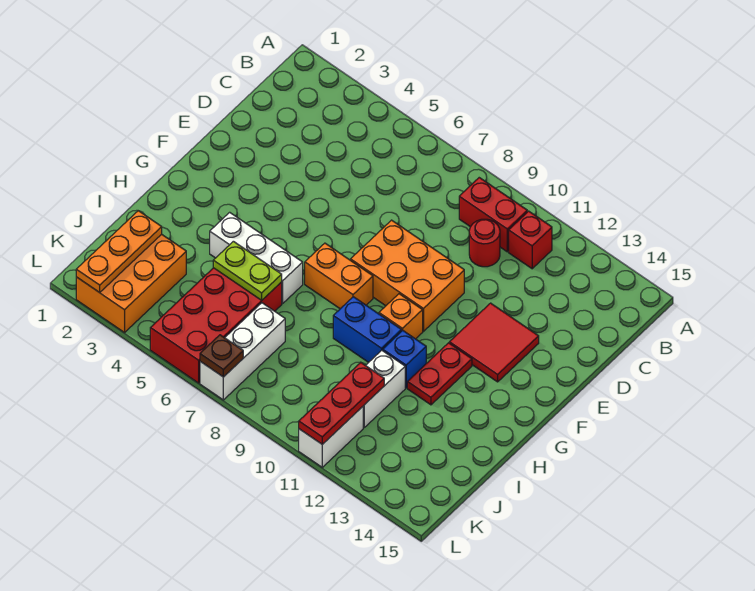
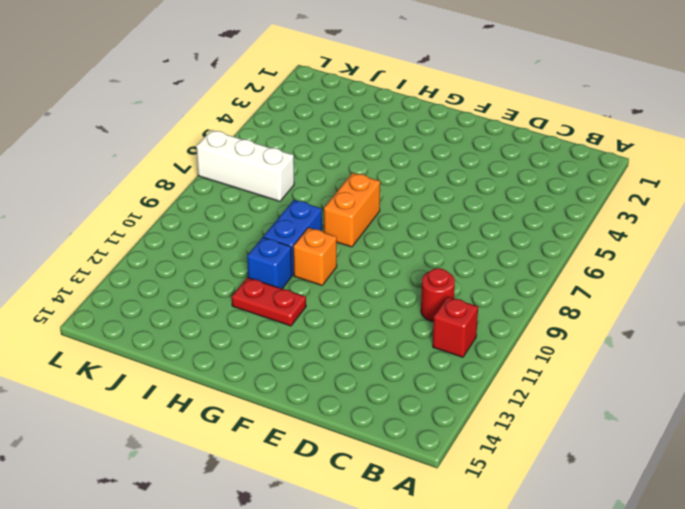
none -> red brick B9:B10 level 1
none -> orange brick E8:F10 level 1
none -> red tile E12:F13 level 1

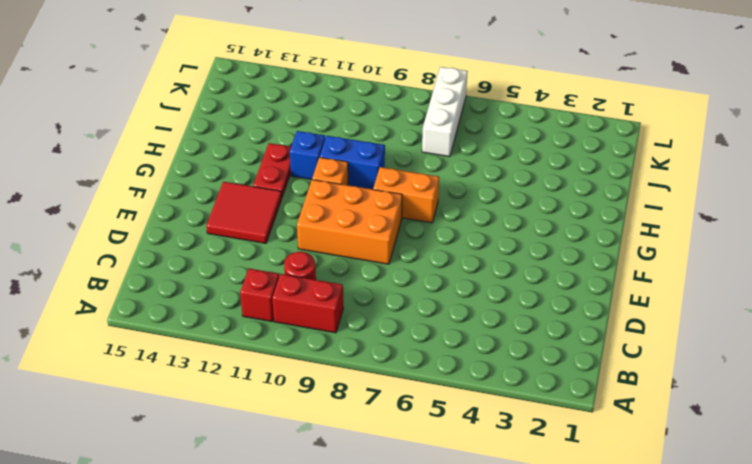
none -> white brick H4:H6 level 1
none -> red brick I5:L6 level 1
none -> white brick I11:J11 level 1

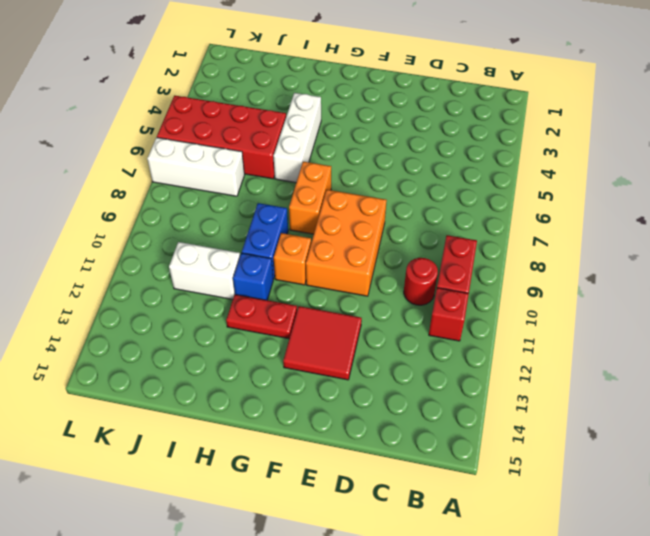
none -> orange brick J2:L3 level 1
none -> white brick K11:L11 level 1
none -> lime plate I5:I6 level 2

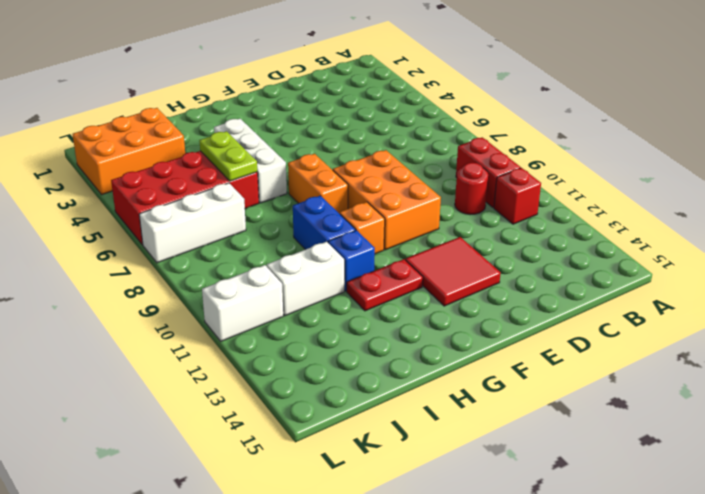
none -> orange plate J2:L2 level 2
none -> red plate J11:L11 level 2
none -> brown plate L7 level 2

